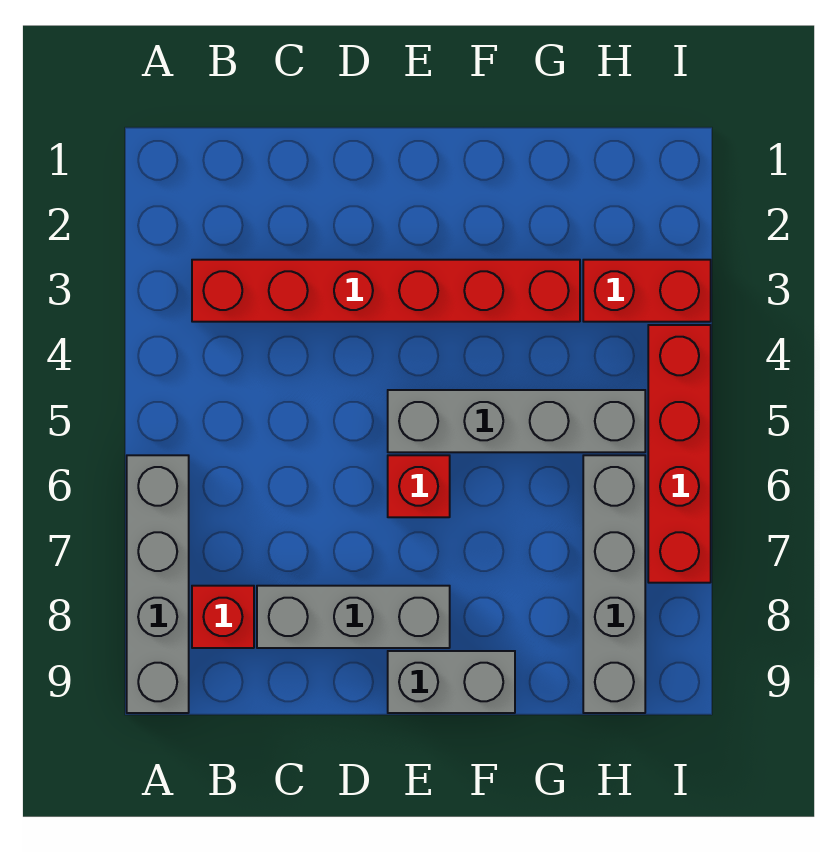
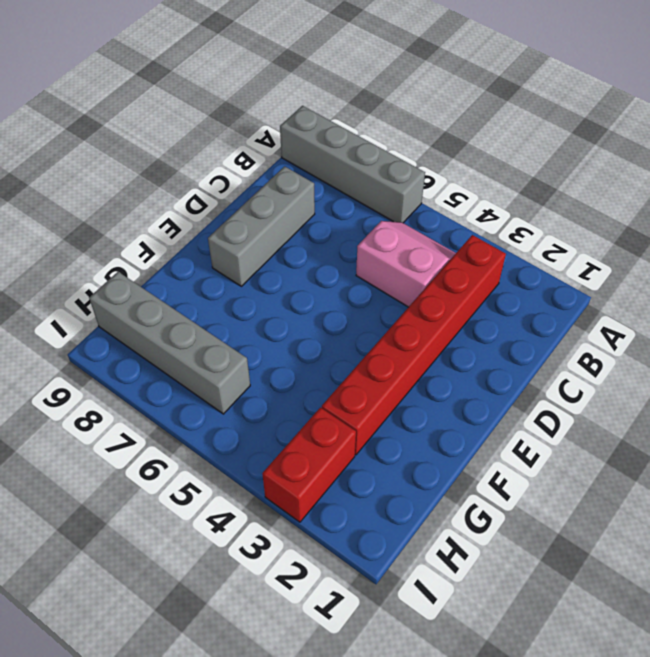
pink slope B4:C5 level 1 top C -> none
none -> red brick B8 level 1
none -> grey brick E5:H5 level 1

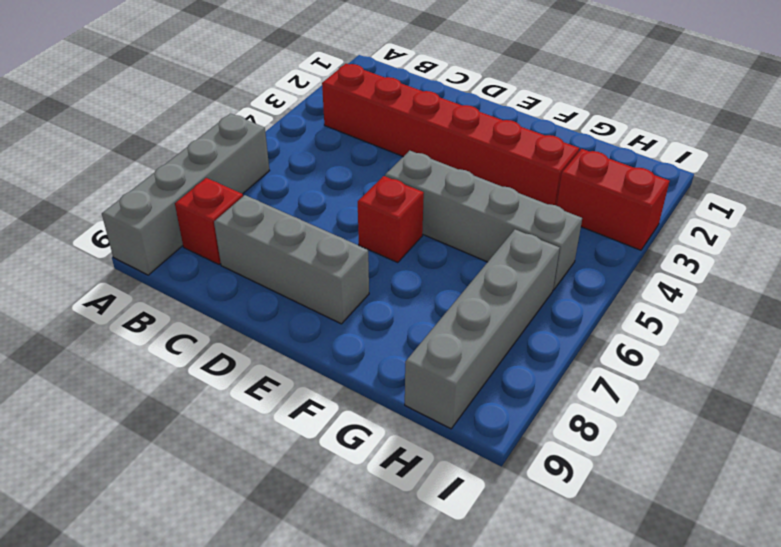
none -> grey brick E9:F9 level 1
none -> red brick I4:I7 level 1

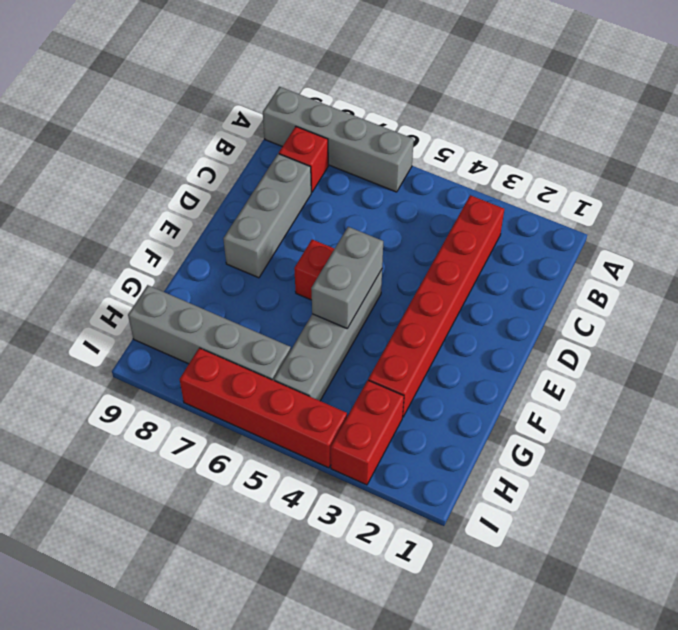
grey brick E5:F5 level 2 -> grey brick E9:F9 level 1

